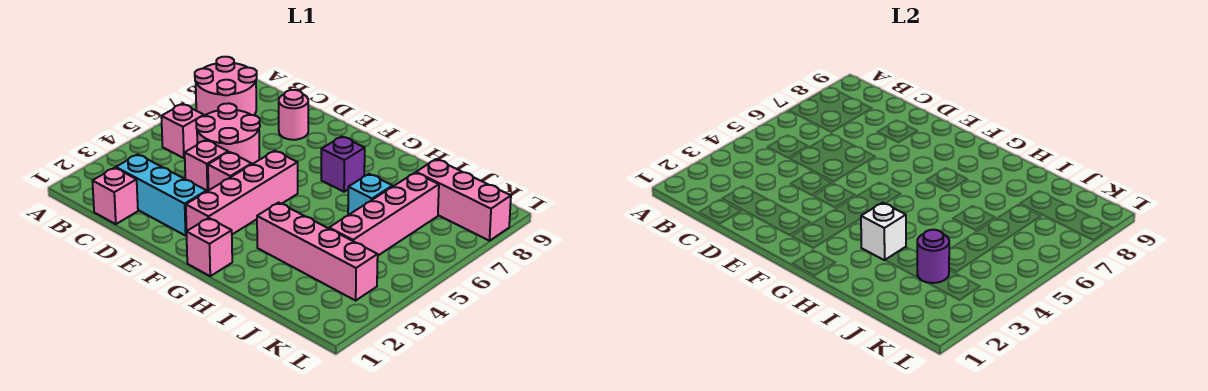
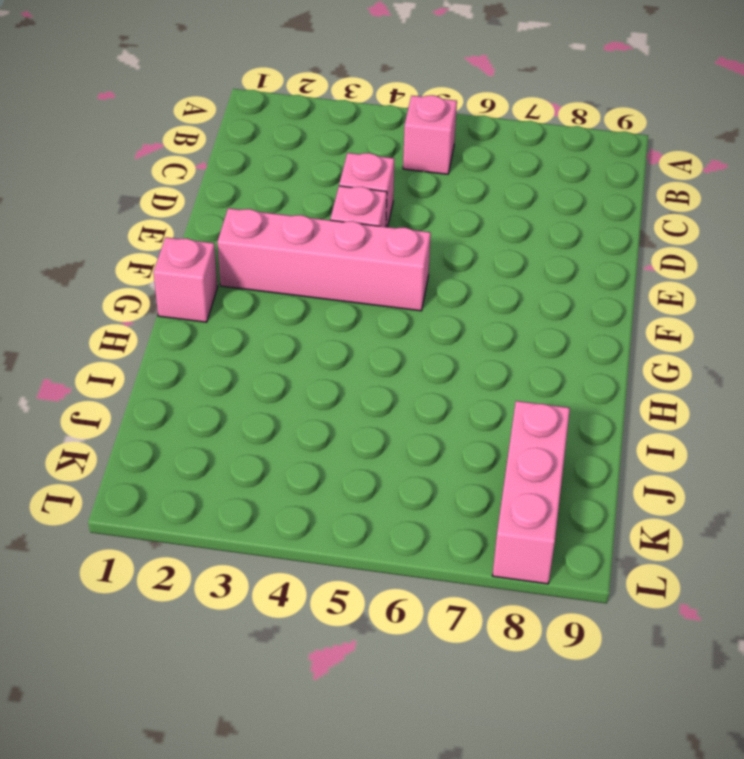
none -> pink round brick A7:B8 level 1
none -> pink brick C1 level 1
none -> cyan brick C2:E2 level 1

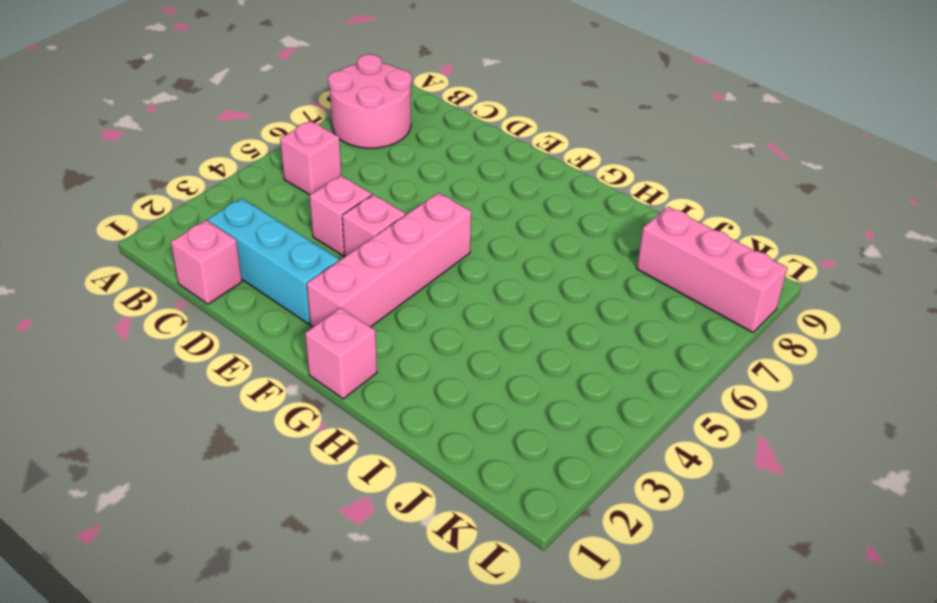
none -> pink round brick C5:D6 level 1
none -> pink round brick D8 level 1
none -> purple brick G7 level 1

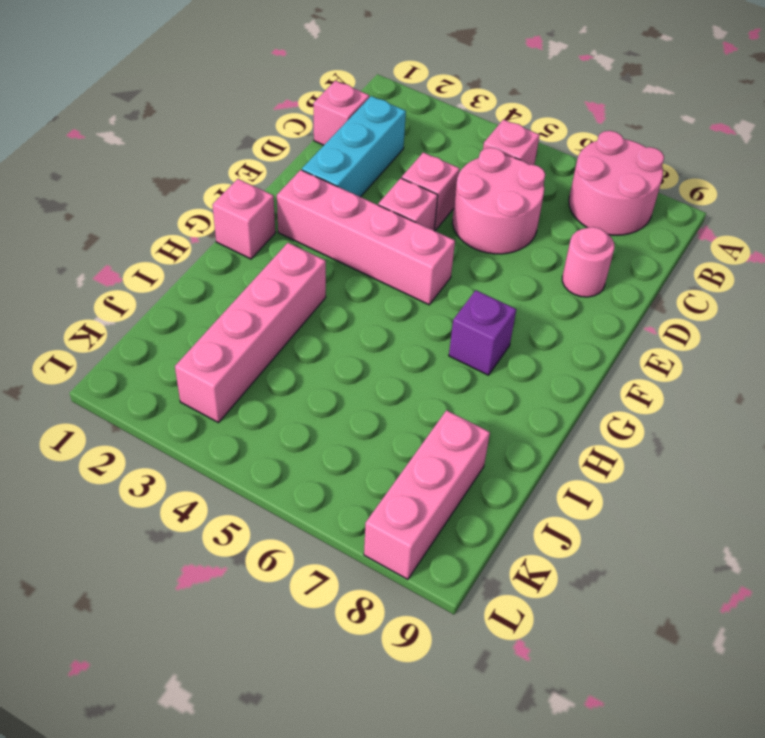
none -> cyan brick I6 level 1
none -> pink brick J4:J7 level 1
none -> white brick H3 level 2

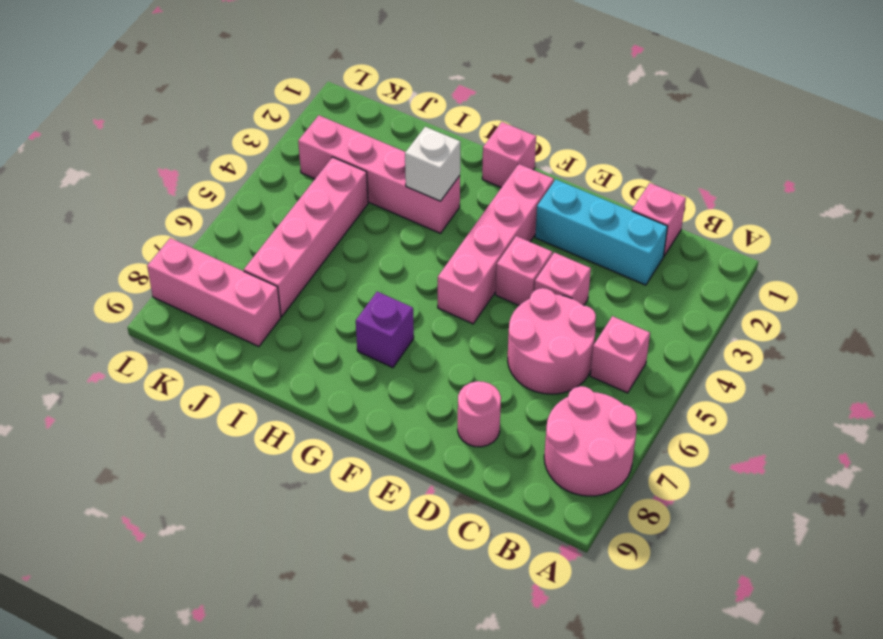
none -> cyan brick I6 level 1
none -> purple round brick J3 level 2

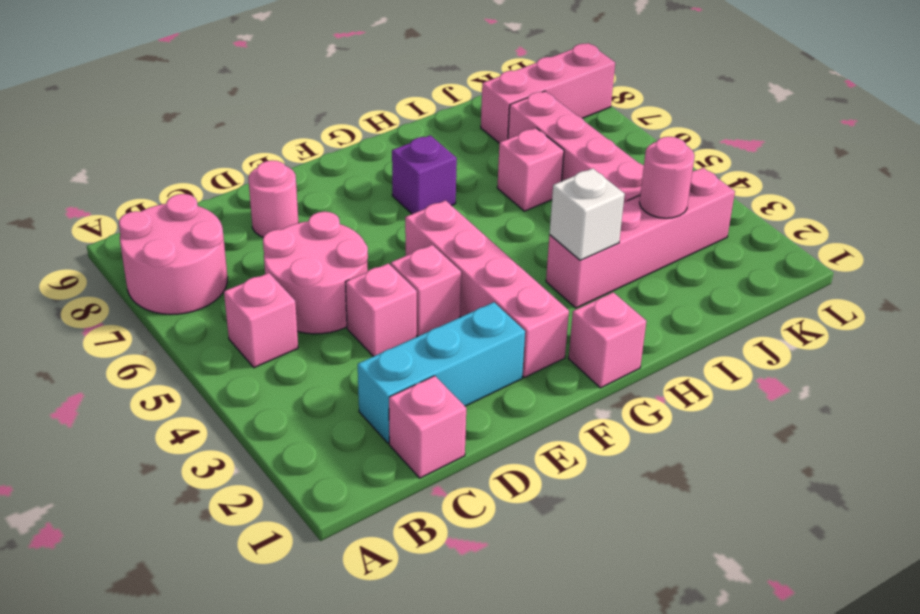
pink brick I6 level 1 -> cyan brick I6 level 1
pink round brick J3 level 2 -> purple round brick J3 level 2

